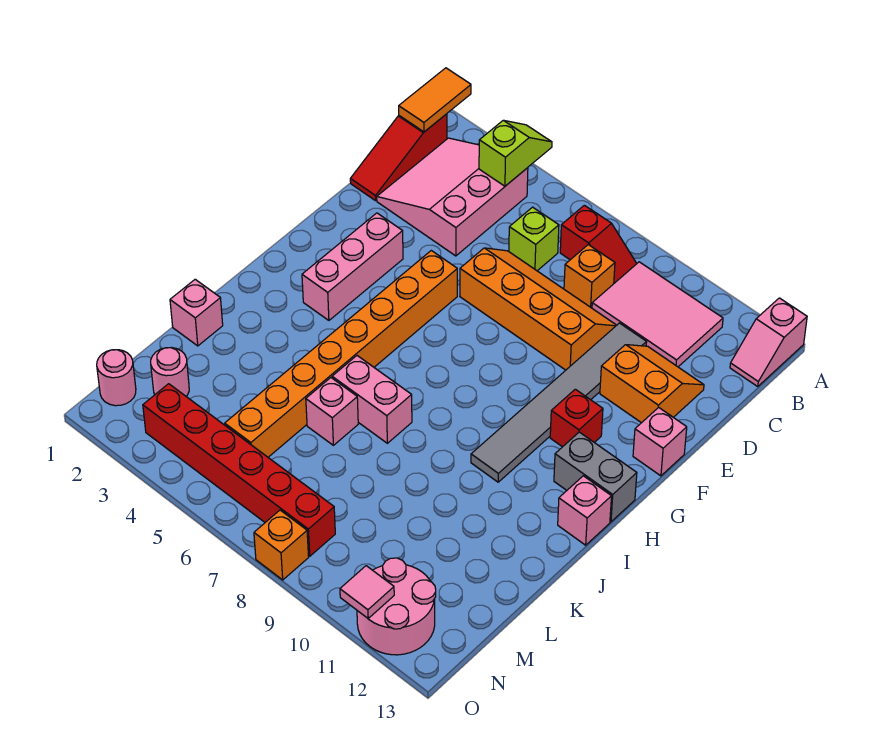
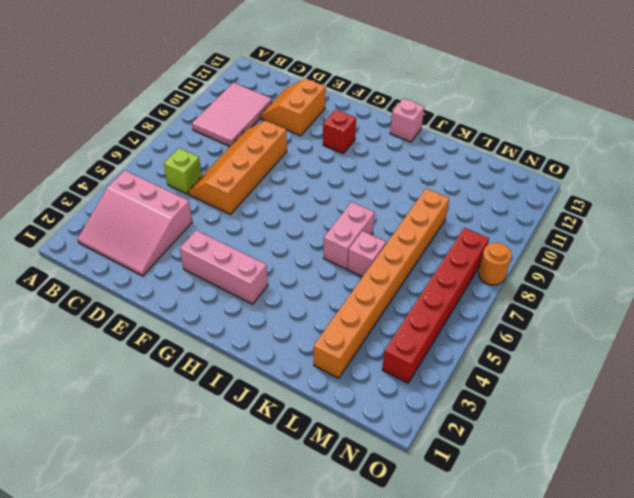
orange brick L2:L9 level 1 -> orange brick F5:M5 level 1
orange round brick O8 level 1 -> orange brick O8 level 1
none -> pink slope A13:B13 level 1 top A
none -> red slope B1:D1 level 1 top B
none -> red slope B7:B8 level 1 top 7

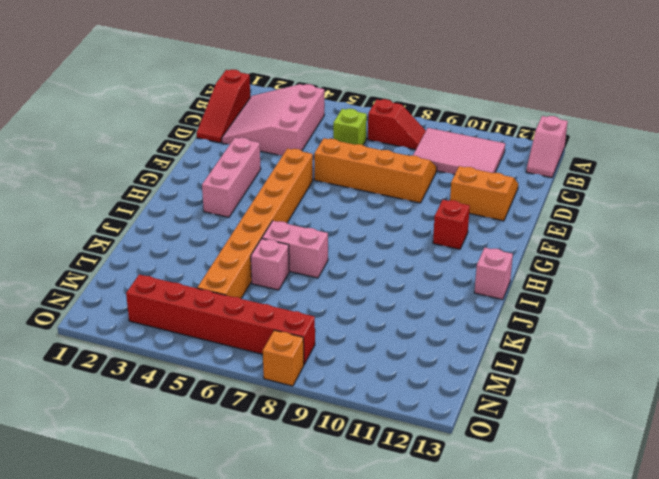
none -> orange brick C8 level 1
none -> grey tile D10:I10 level 1
none -> pink brick F13 level 1

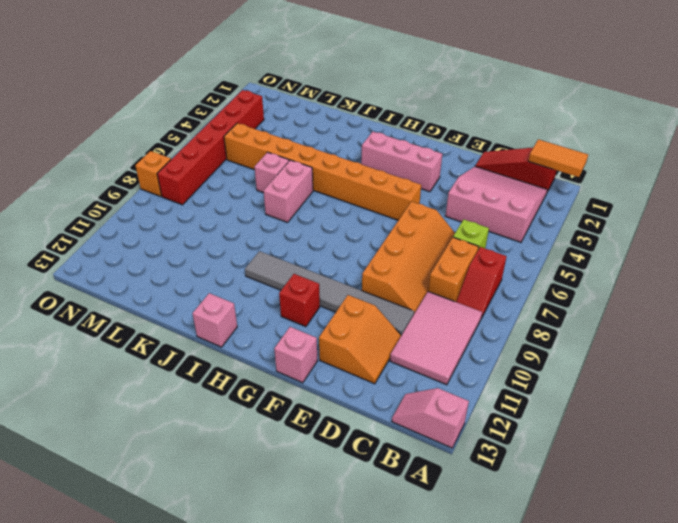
orange brick C7:C8 level 1 -> orange brick C8 level 1
none -> grey brick H12:H13 level 1
none -> pink brick K1 level 1
none -> pink round brick M2 level 1

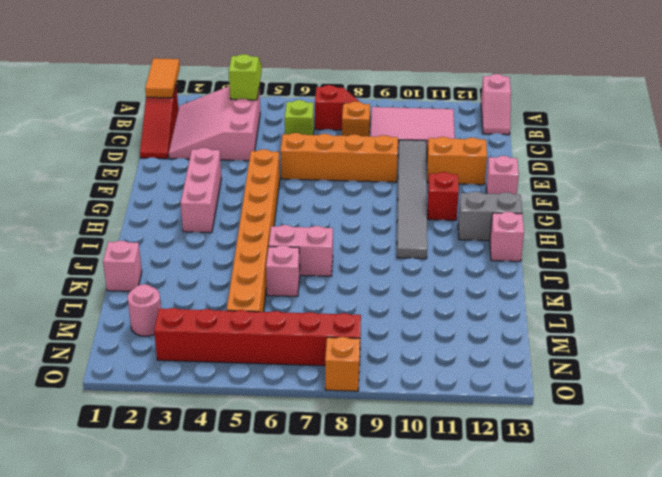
none -> pink round brick N1 level 1
none -> pink round brick N11:O12 level 1
none -> pink tile O11 level 2

